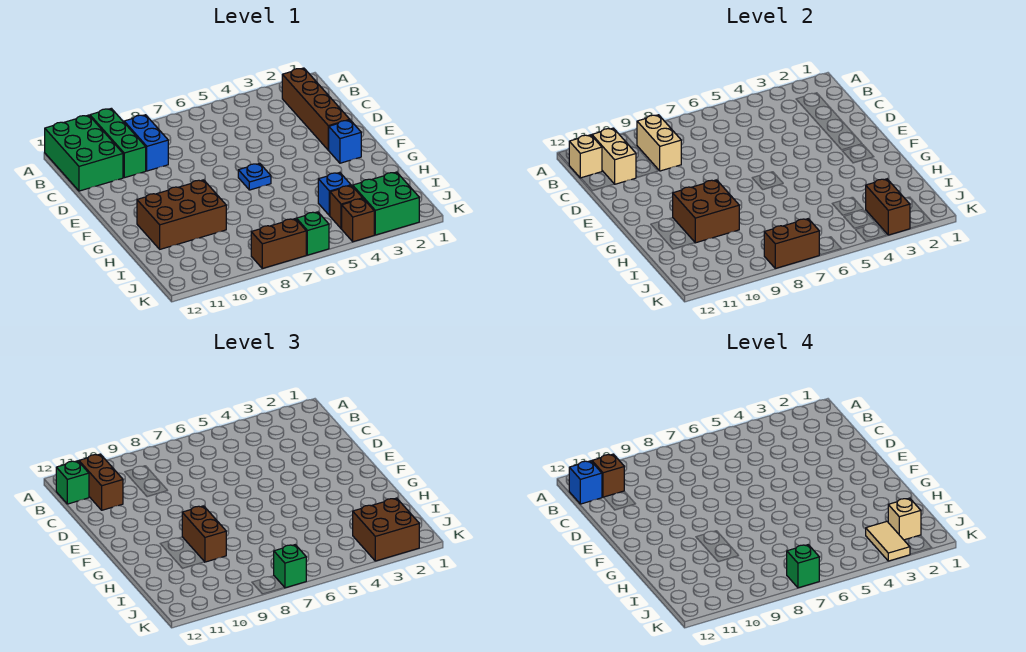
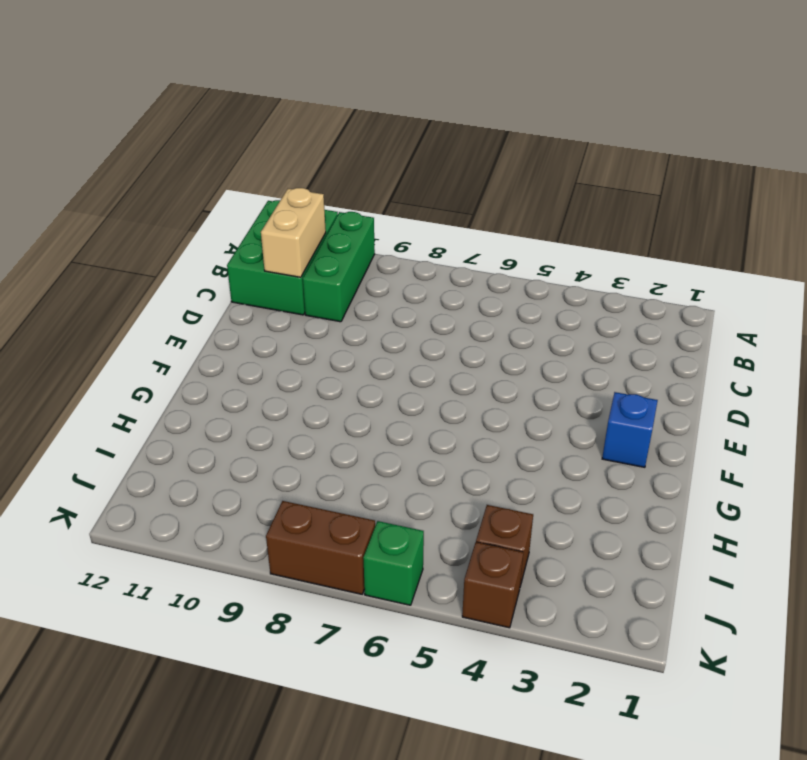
none -> brown brick B2:E2 level 1
none -> blue brick B9:C9 level 1
none -> blue plate F6 level 1

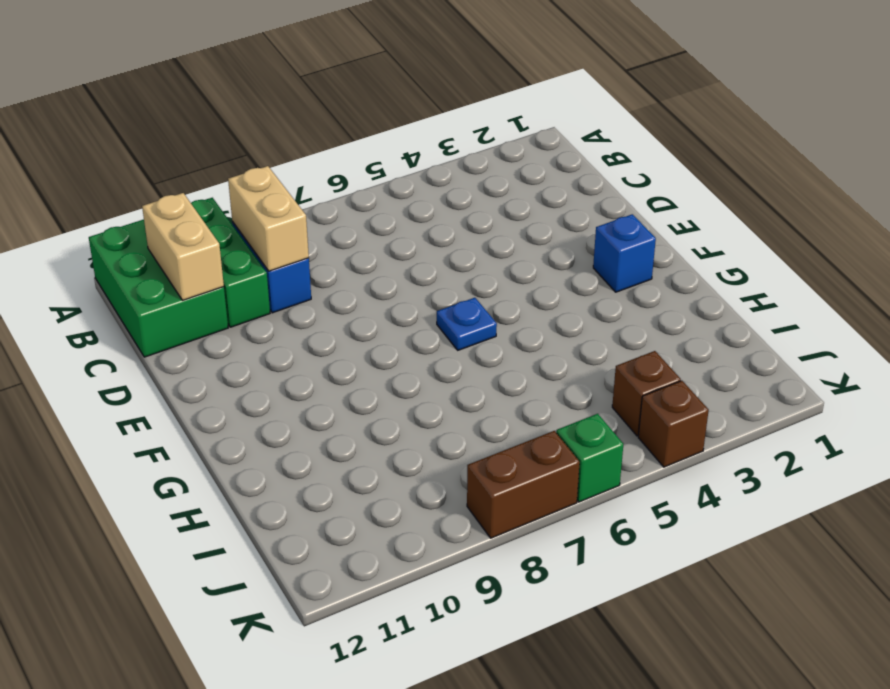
none -> brown brick B2:E2 level 1
none -> brown brick G9:H11 level 1
none -> blue brick I4 level 1

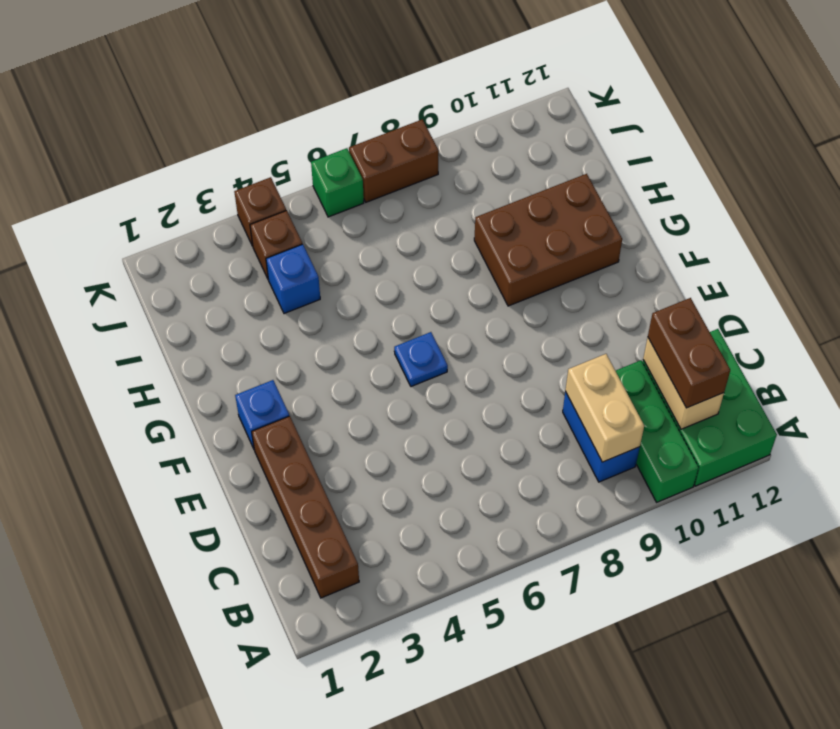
none -> green brick J2:K3 level 1
none -> tan brick B12 level 2
none -> brown brick G9:H10 level 2

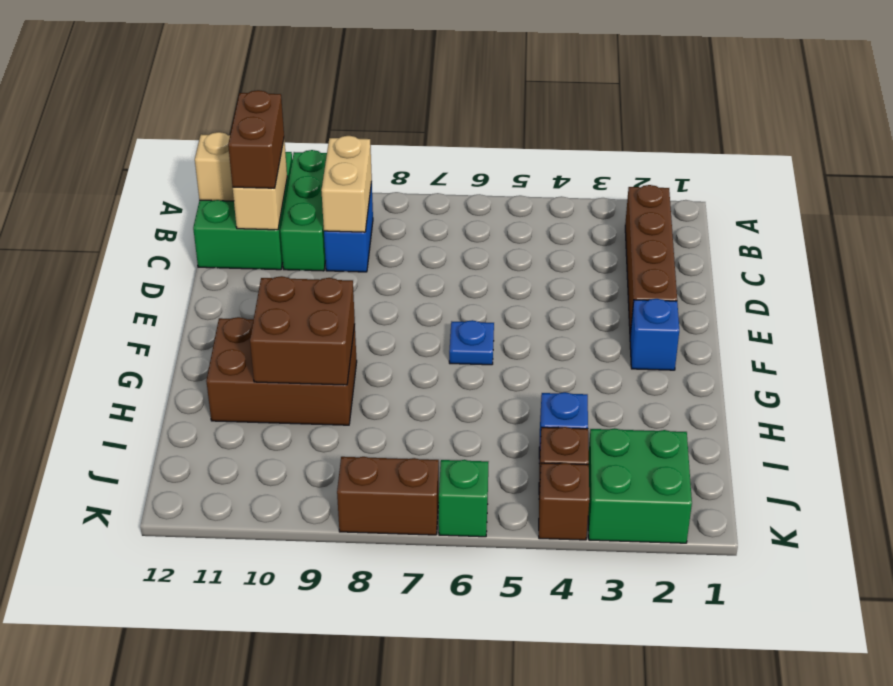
none -> brown brick J3:K3 level 2
none -> brown brick K7:K8 level 2
none -> green brick B12 level 3

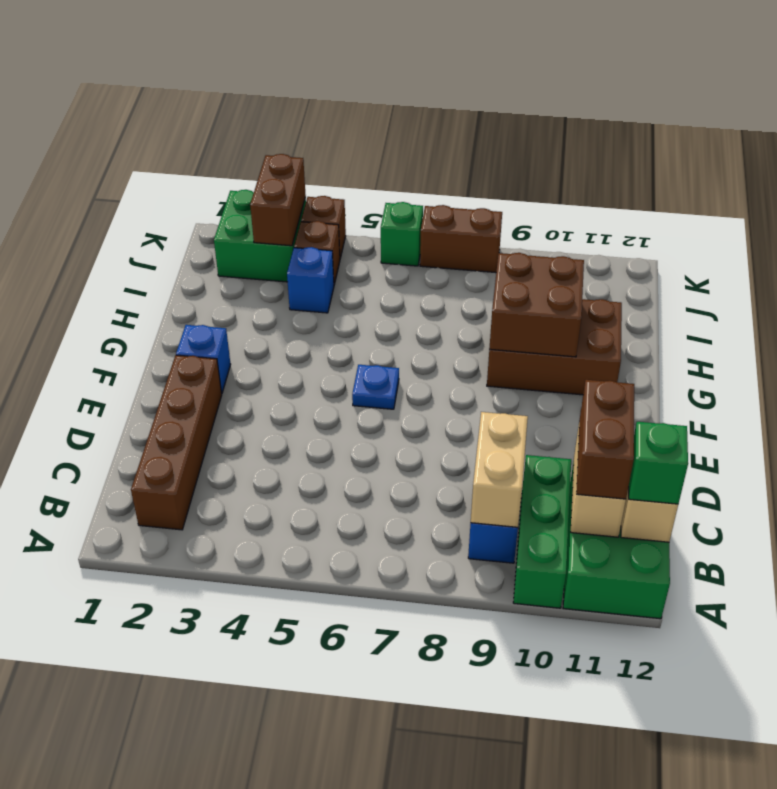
none -> brown brick K7:K8 level 2
none -> brown brick G9:H9 level 3
none -> brown brick J2:K3 level 3

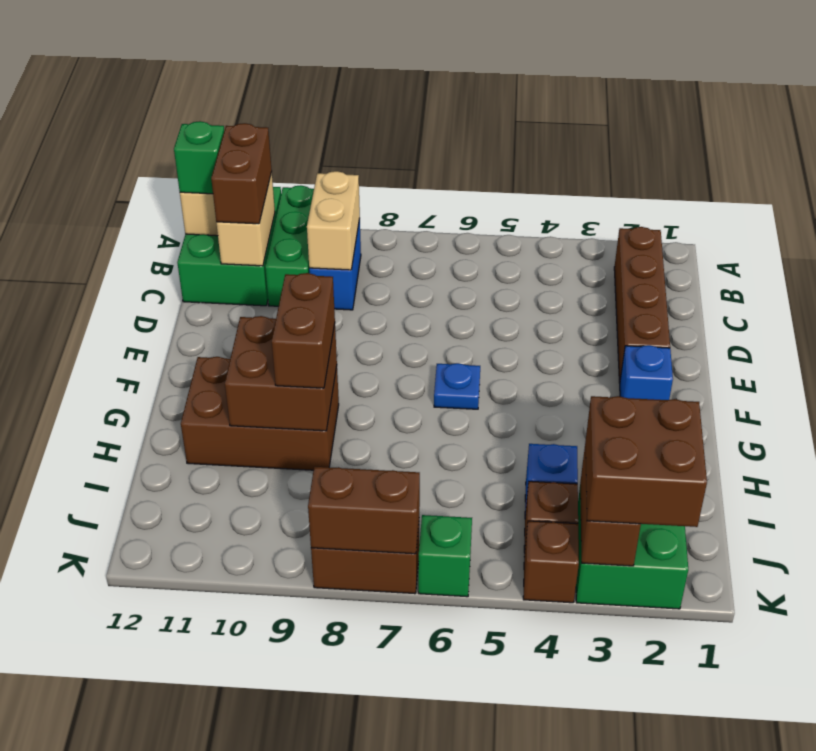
none -> green brick K7 level 3
none -> brown brick B11 level 4
none -> blue brick B12 level 4

